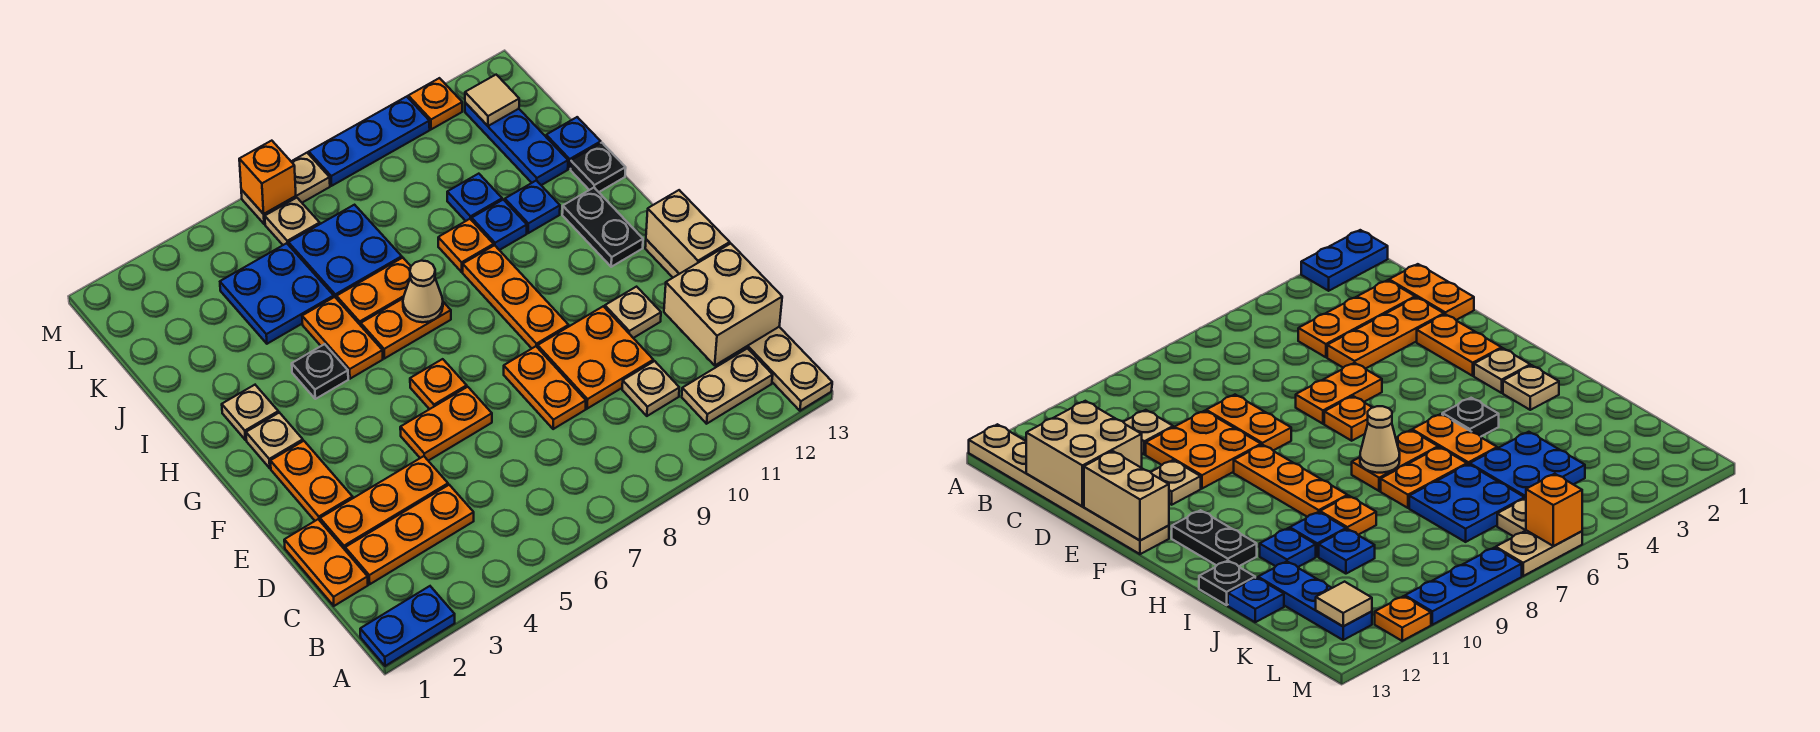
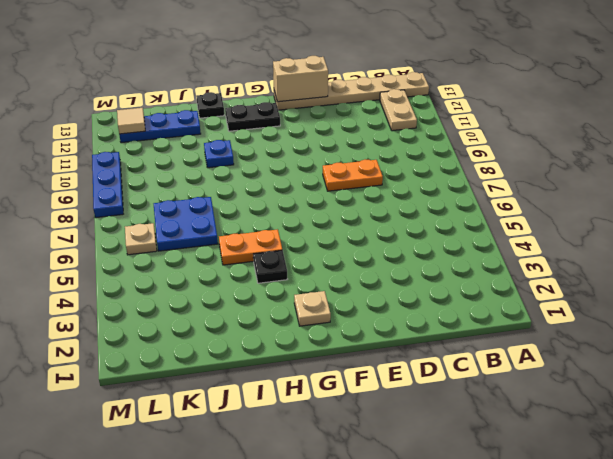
none -> blue plate A1:A2 level 1
none -> orange plate C1:D1 level 1
none -> orange plate C2:C4 level 1
none -> tan plate C10 level 1

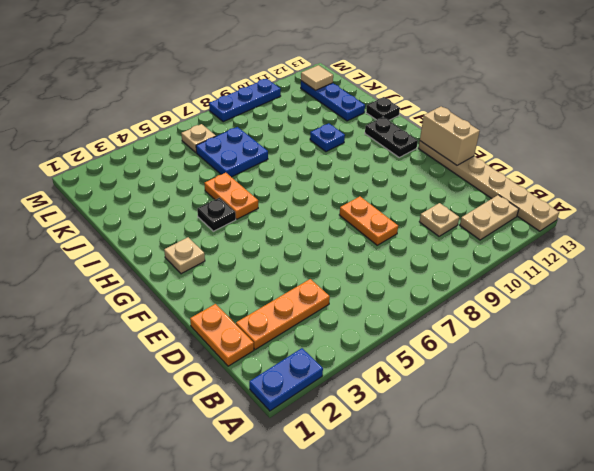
none -> orange plate D2:D4 level 1
none -> orange plate D9:E10 level 1
none -> orange plate E2:F2 level 1
none -> orange plate E5:E6 level 1

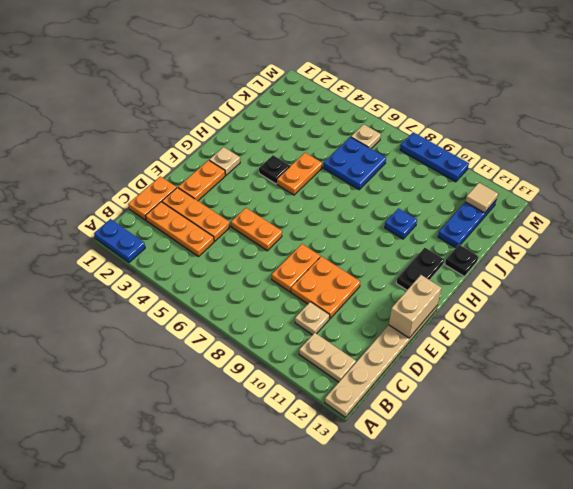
none -> tan plate E11 level 1
none -> orange plate F6 level 1
none -> orange plate F9:H9 level 1
none -> tan plate H2 level 1

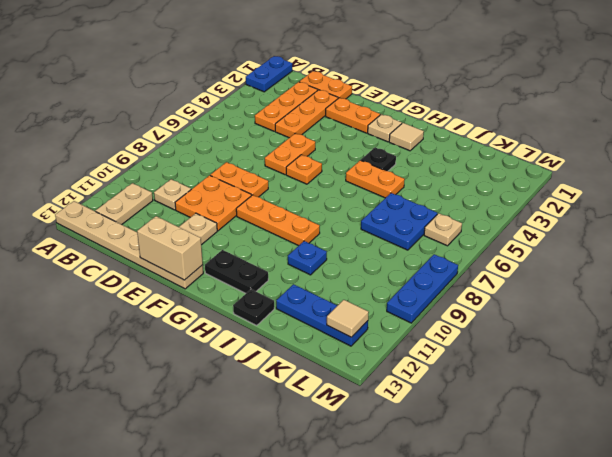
tan tile H2 level 1 -> tan plate H2 level 1
none -> orange plate H6:H7 level 1
none -> orange plate I6:I7 level 1
none -> orange plate I9 level 1
none -> blue plate I11 level 1

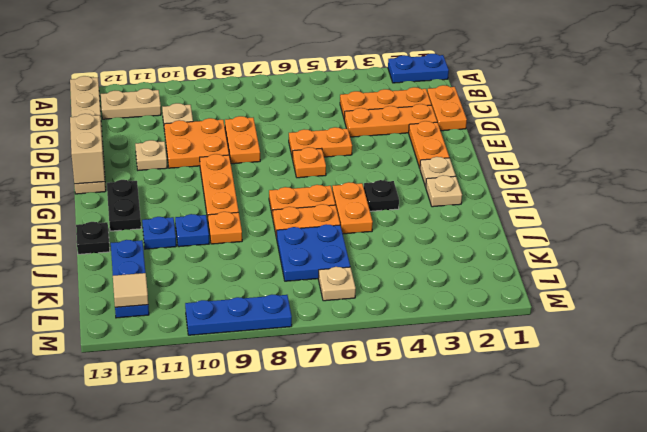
none -> blue plate J4:K5 level 1
none -> blue plate J10 level 1
none -> blue plate J13 level 1
none -> tan plate M6:M7 level 1

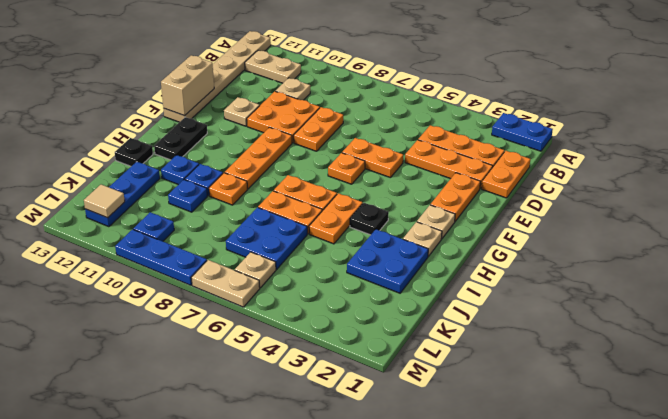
blue plate I2:J3 level 1 -> blue plate J4:K5 level 1
blue plate L10 level 1 -> blue plate J13 level 1
none -> orange plate M11 level 1
none -> tan brick C12:D13 level 2
none -> tan cone H7 level 2
none -> orange brick M6 level 2

